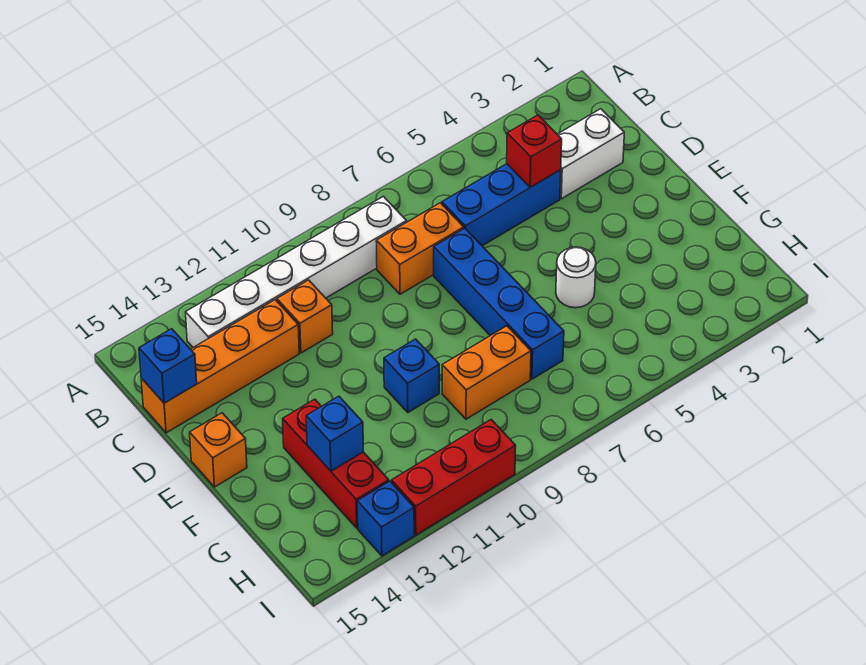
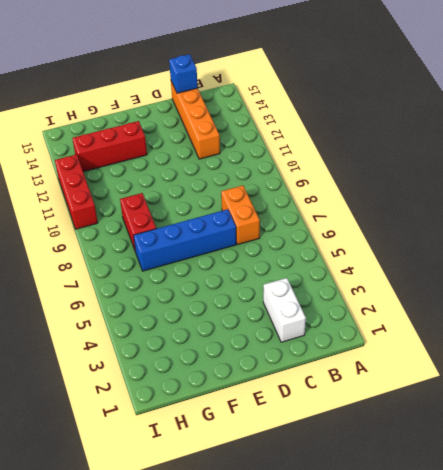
red brick G8:G9 level 1 -> orange brick G8:G9 level 1
none -> white brick B8:B13 level 1
none -> blue brick C4:C6 level 1
none -> orange brick C11 level 1

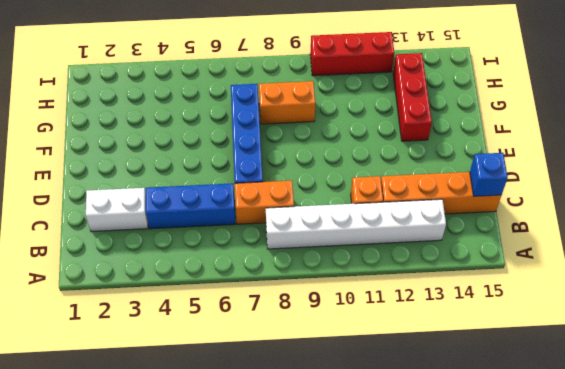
none -> orange brick E15 level 1
none -> white round brick F5 level 1
none -> blue brick F10 level 1

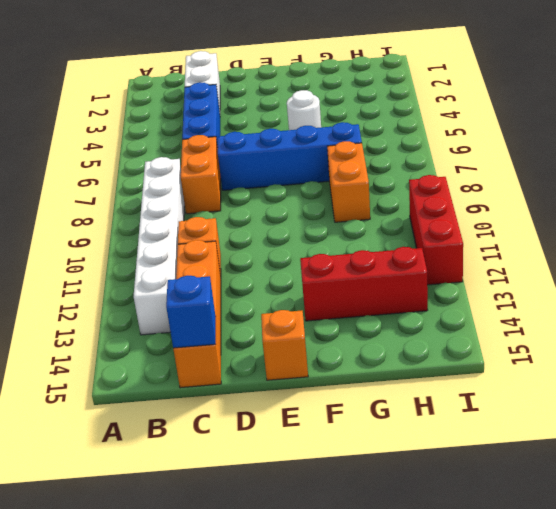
none -> blue brick F10 level 1
none -> blue brick I13 level 1
none -> red brick C4 level 2

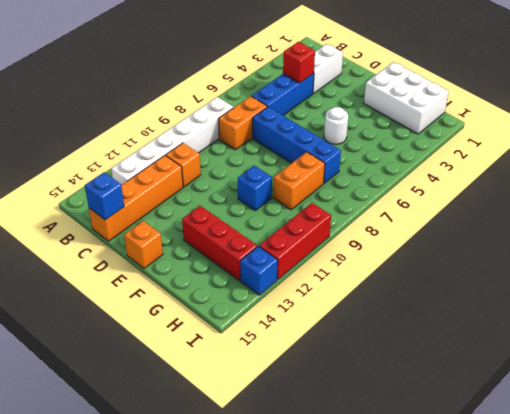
white brick F1:H2 level 1 -> none
none -> blue brick G13 level 2

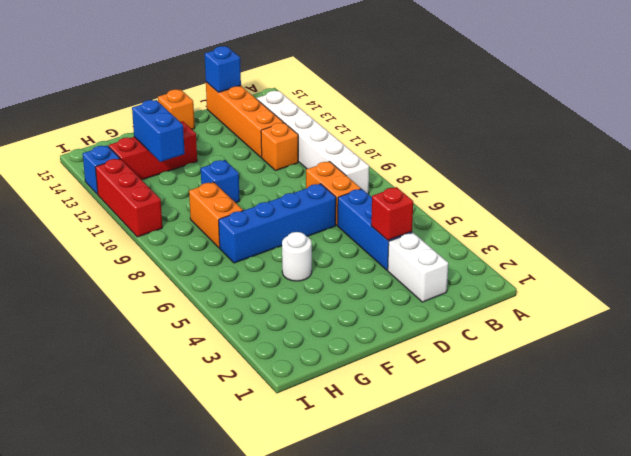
blue brick G12:G13 level 2 -> blue brick G13 level 2

